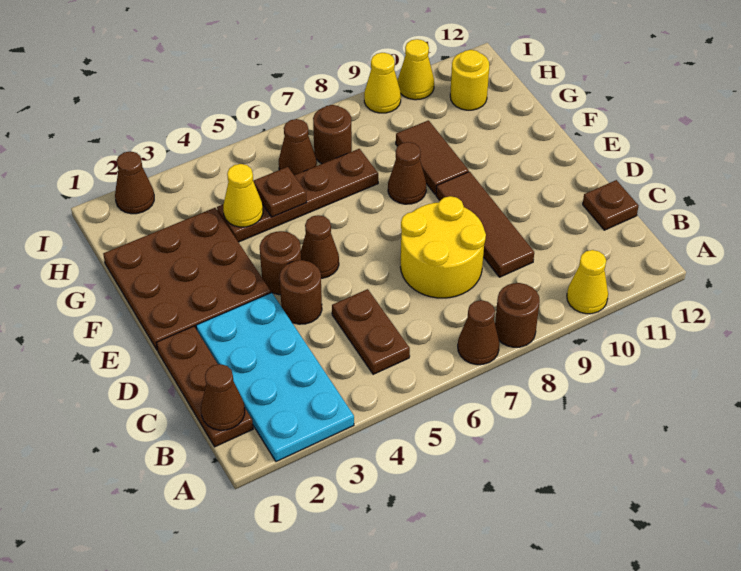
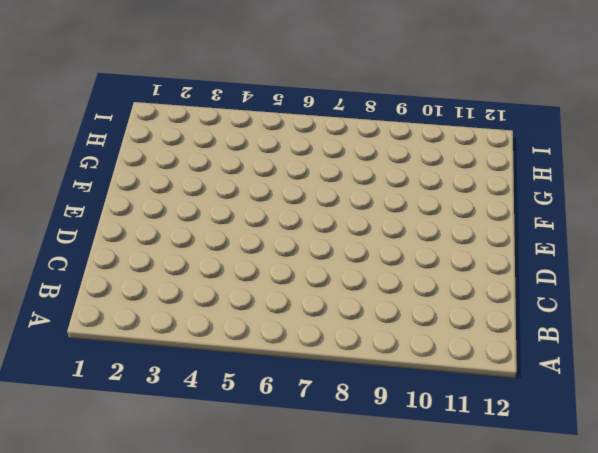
none -> cyan plate A2:D3 level 1
none -> brown cone A7 level 1
none -> brown round brick A8 level 1

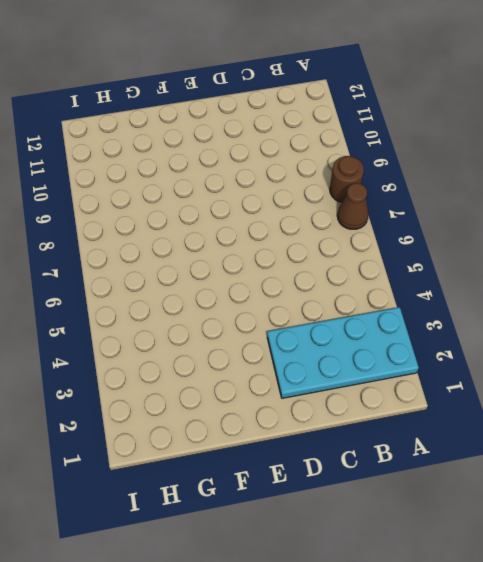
none -> yellow cone A10 level 1
none -> brown plate B1:D1 level 1
none -> brown plate B5:C5 level 1

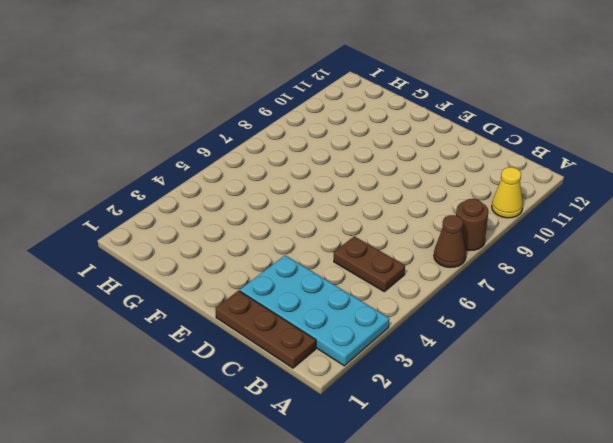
none -> yellow round brick C7:D8 level 1
none -> brown tile C9:E9 level 1
none -> brown plate C12 level 1

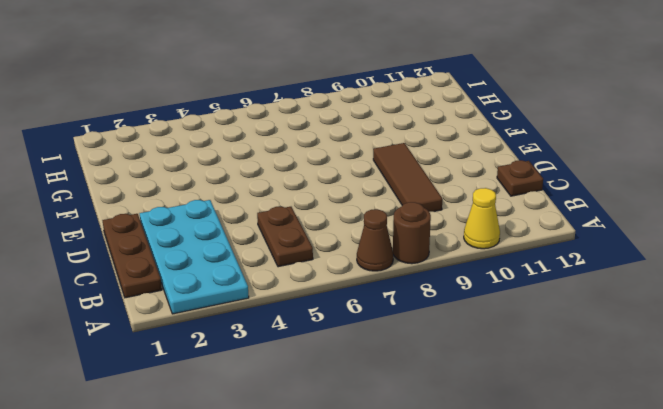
none -> yellow round brick C7:D8 level 1
none -> brown round brick D4 level 1
none -> brown plate E1:G3 level 1

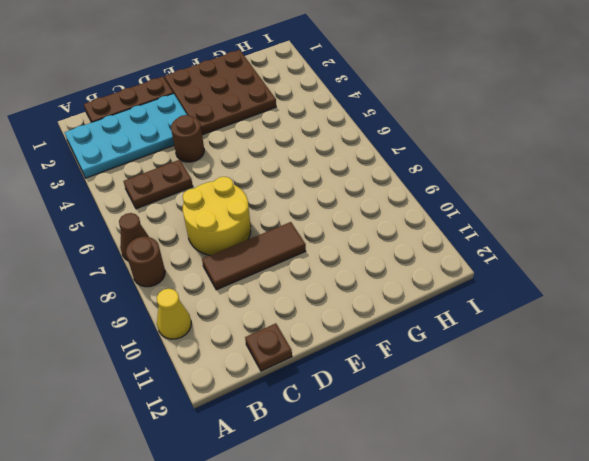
none -> brown round brick E4 level 1
none -> brown cone E5 level 1
none -> brown cone F8 level 1

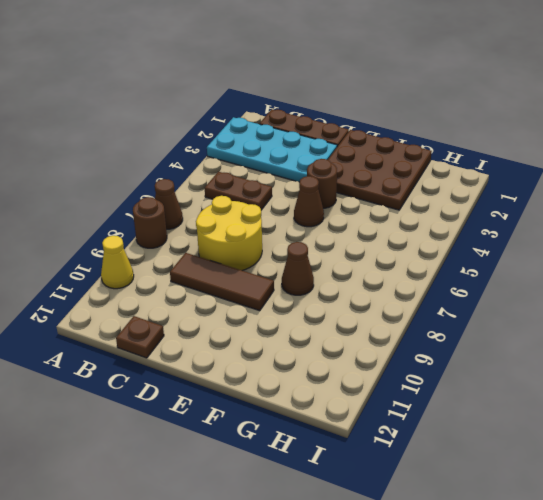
none -> brown round brick D4 level 1
none -> brown tile F9:G9 level 1
none -> brown plate G4:G7 level 1

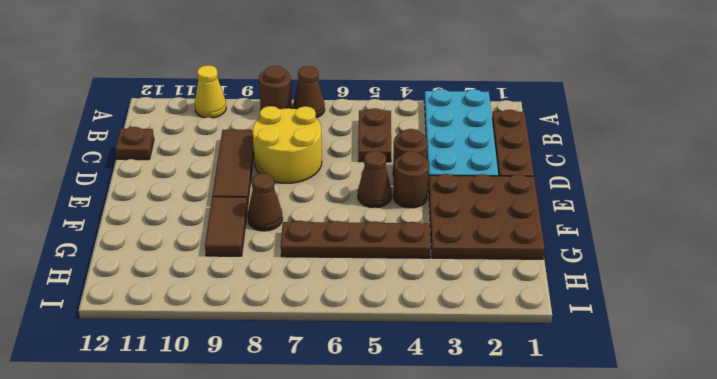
none -> brown cone H6 level 1
none -> brown round brick H7 level 1
none -> yellow round brick H11 level 1

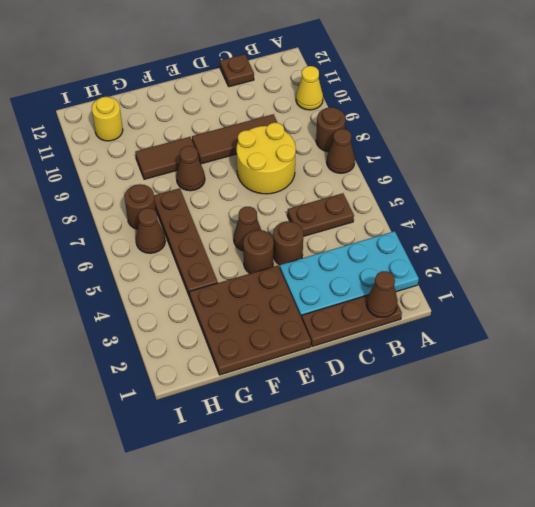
none -> brown cone I2 level 1
none -> yellow cone I9 level 1
none -> yellow cone I10 level 1

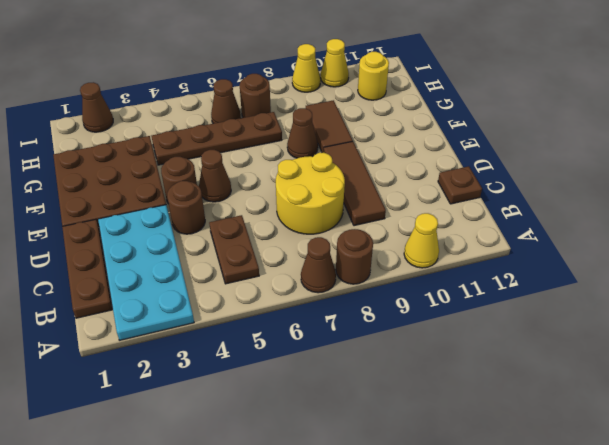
none -> brown cone B1 level 2
none -> yellow cone G4 level 2
none -> brown plate G5 level 2

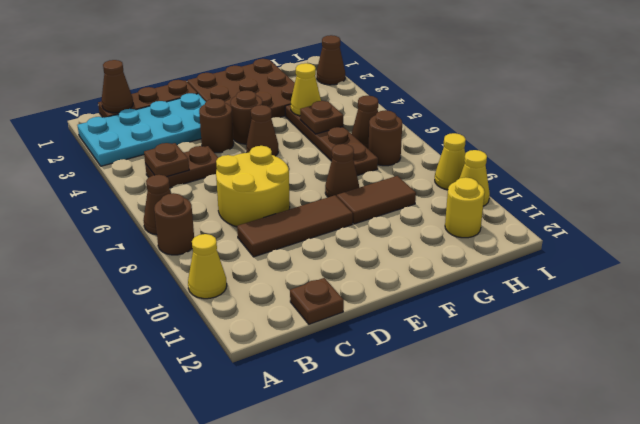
brown plate B5 level 2 -> none

